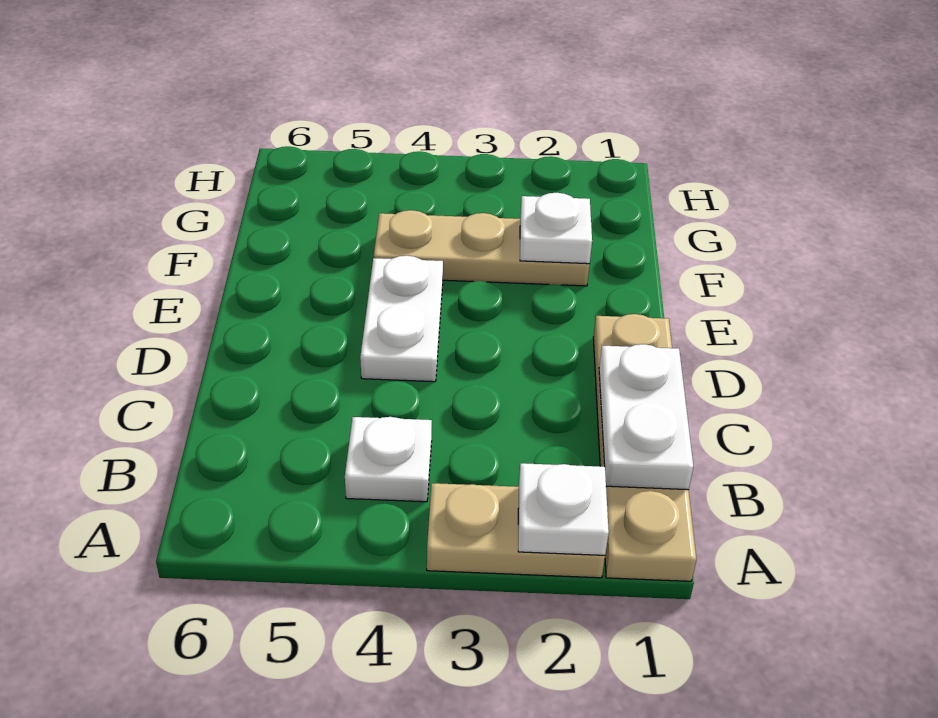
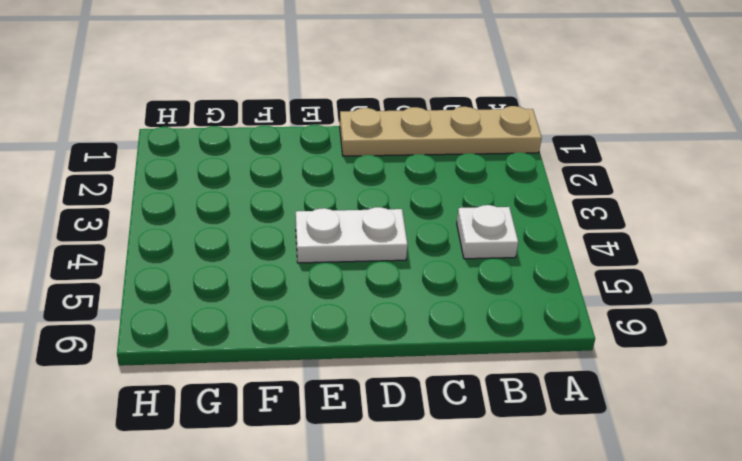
none -> tan plate A2:A3 level 1
none -> tan plate F2:F4 level 1

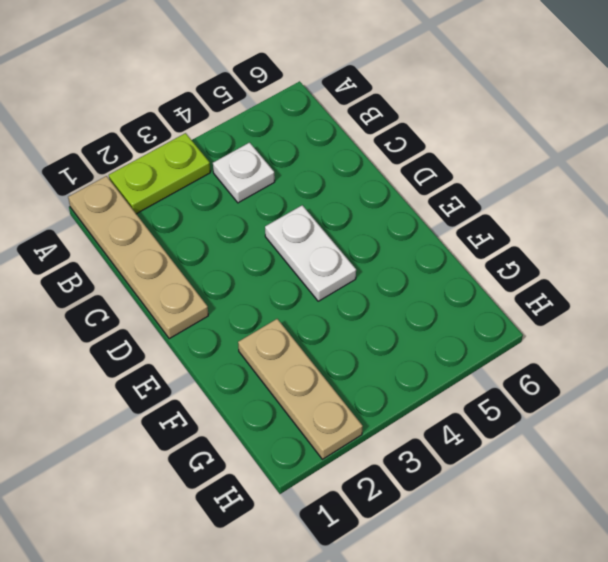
lime plate A2:A3 level 1 -> tan plate A2:A3 level 1
tan plate F2:H2 level 1 -> tan plate F2:F4 level 1
none -> white plate A2 level 2
none -> white plate B1:C1 level 2

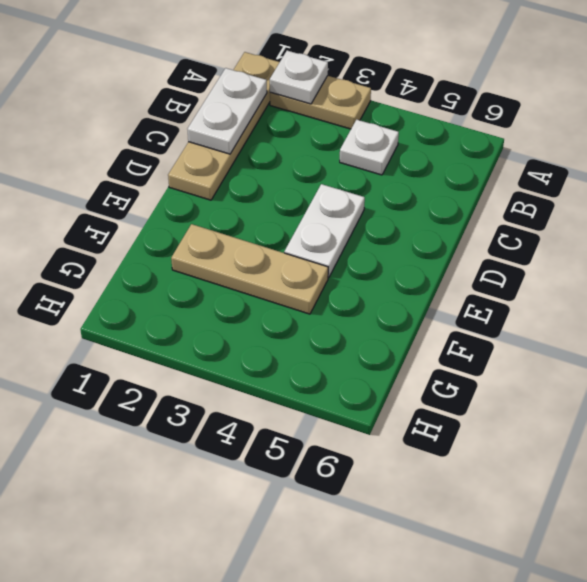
none -> white plate F2 level 2

